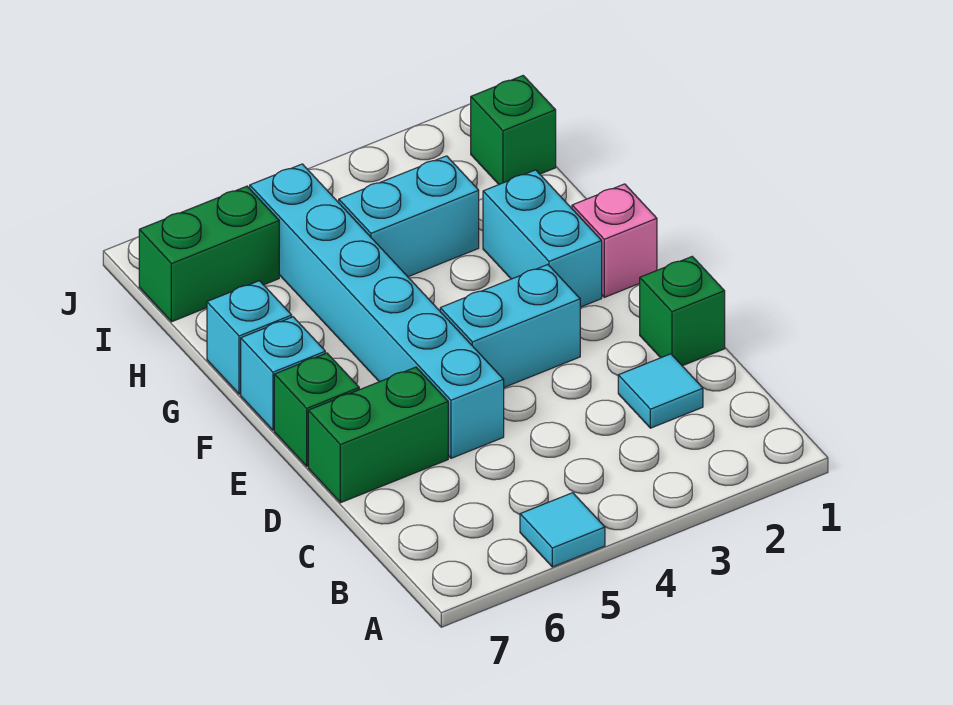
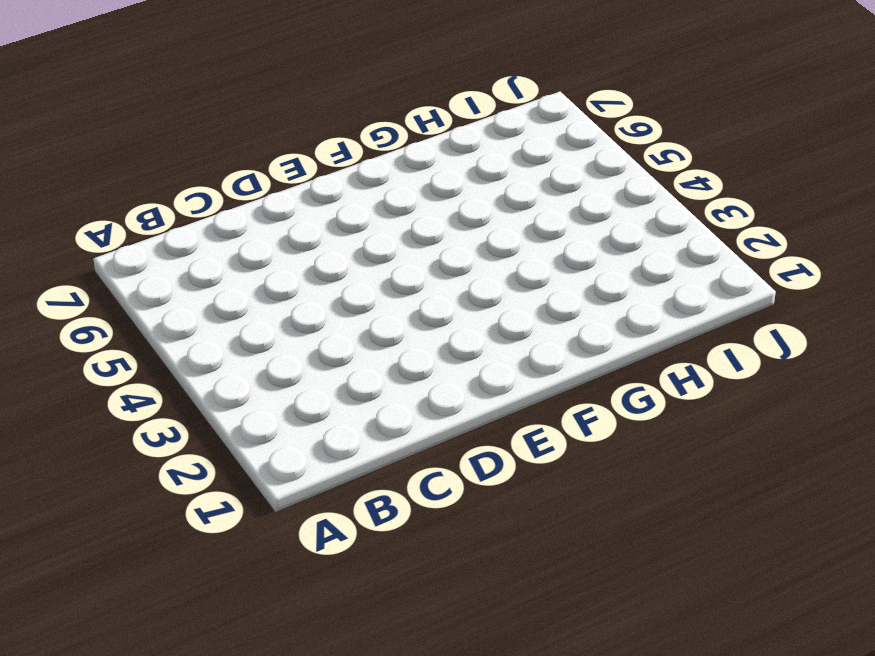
none -> cyan tile A5 level 1
none -> cyan tile C2 level 1
none -> green brick D1 level 1

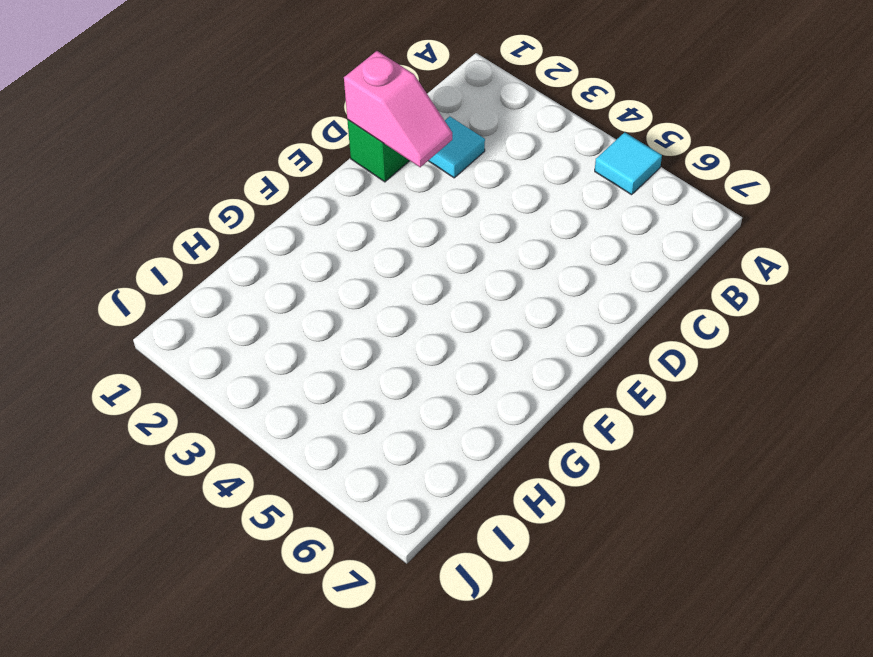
pink slope D1:D2 level 2 top 1 -> none
none -> cyan brick D5:I5 level 1
none -> green brick D6:D7 level 1
none -> cyan brick E3:E4 level 1

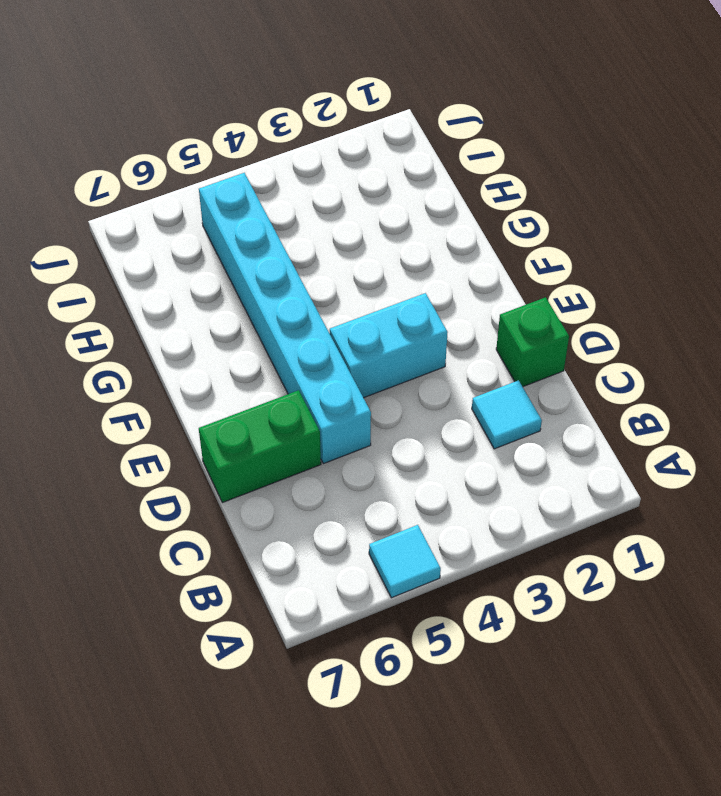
none -> green brick E7 level 1
none -> pink brick F1 level 1
none -> cyan brick F2:G2 level 1

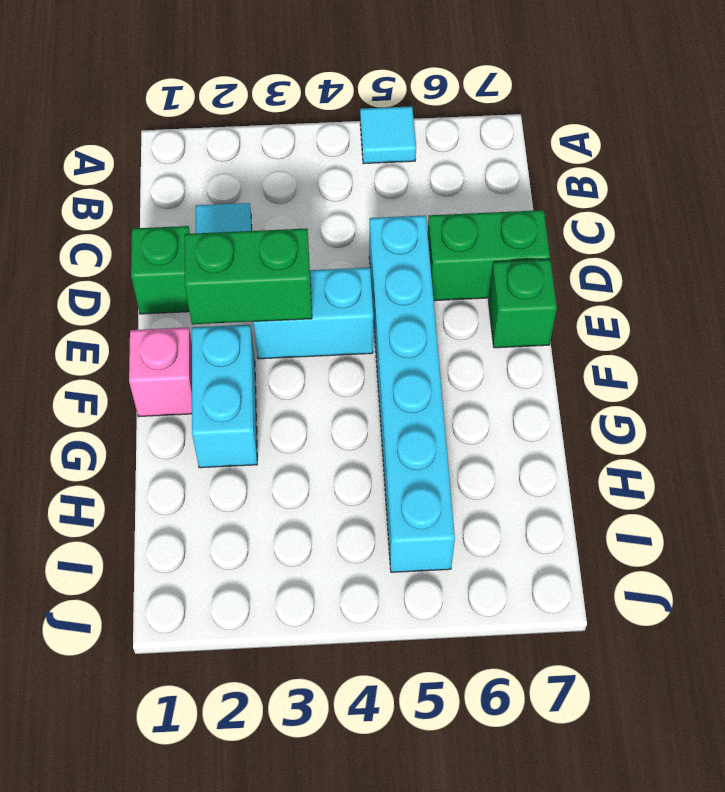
green brick E2:E3 level 2 -> green brick I6:I7 level 1
none -> cyan brick F7 level 1
none -> cyan brick G7 level 1
none -> cyan brick H3:H4 level 1

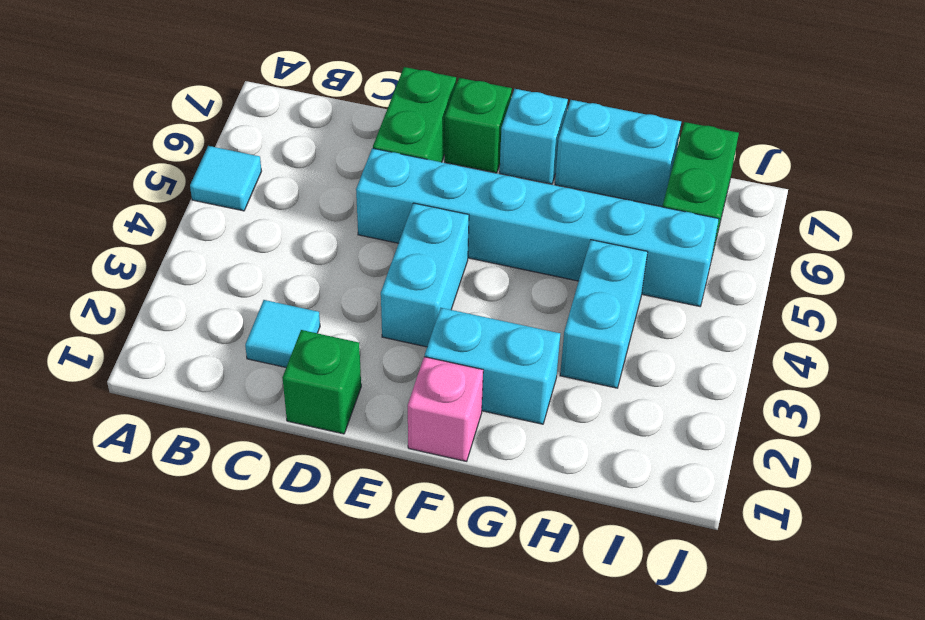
cyan brick G7:H7 level 1 -> cyan brick G7 level 1
none -> green brick I1 level 1

